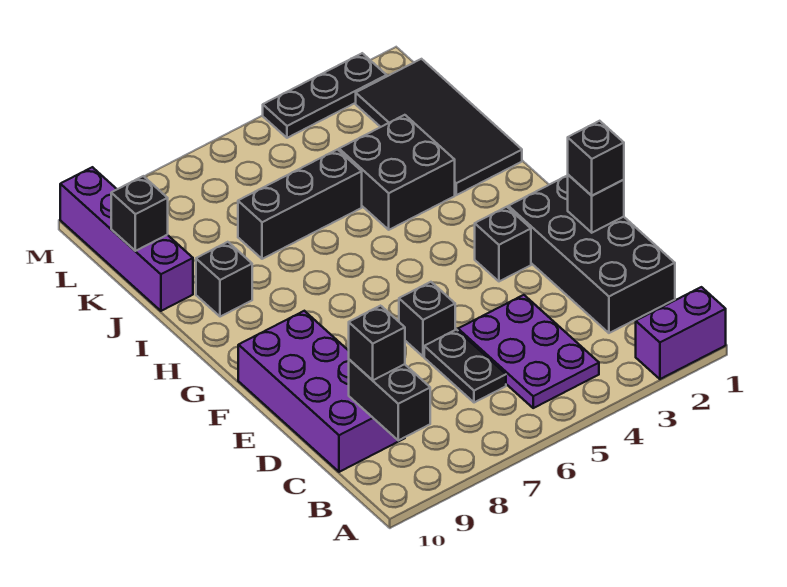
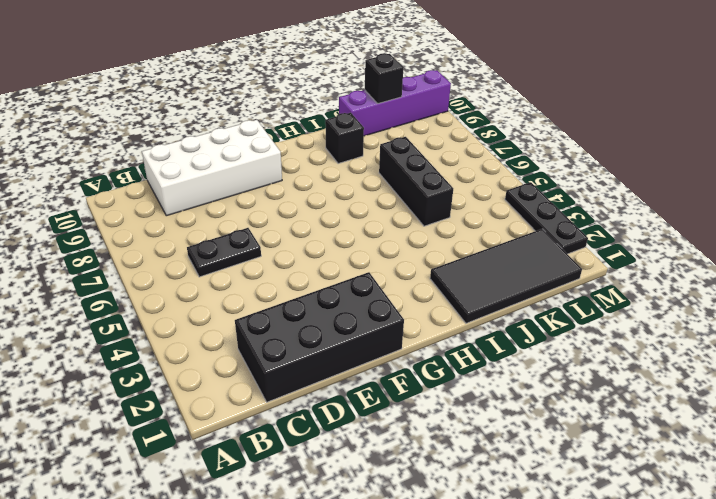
white brick C9:F10 level 1 -> purple brick C9:F10 level 1
none -> purple brick A1:A2 level 1
none -> purple plate B4:D5 level 1
none -> black brick E6 level 1

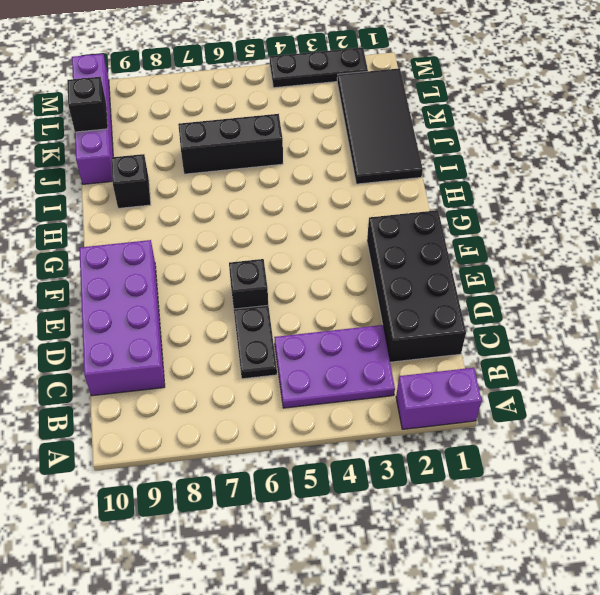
purple plate B3:C5 level 1 -> purple plate B4:D5 level 1
none -> black brick F3 level 1
none -> black brick I3:J4 level 1
none -> black brick B9:C9 level 2

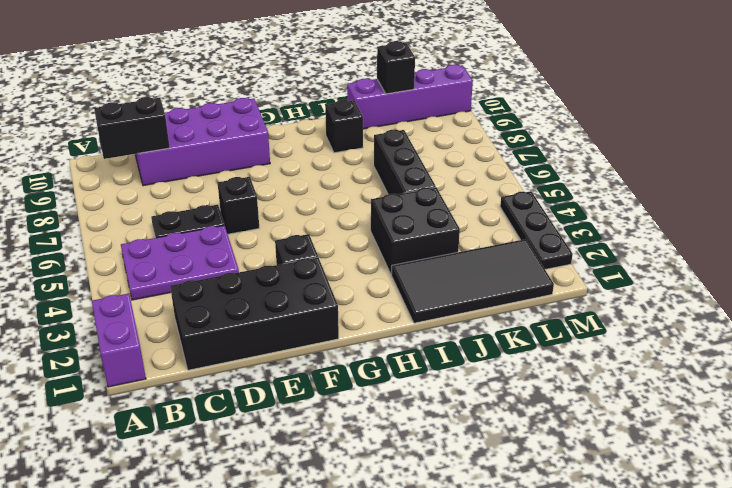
none -> black brick E1 level 2
none -> black brick C9 level 3
none -> black brick E1 level 3

